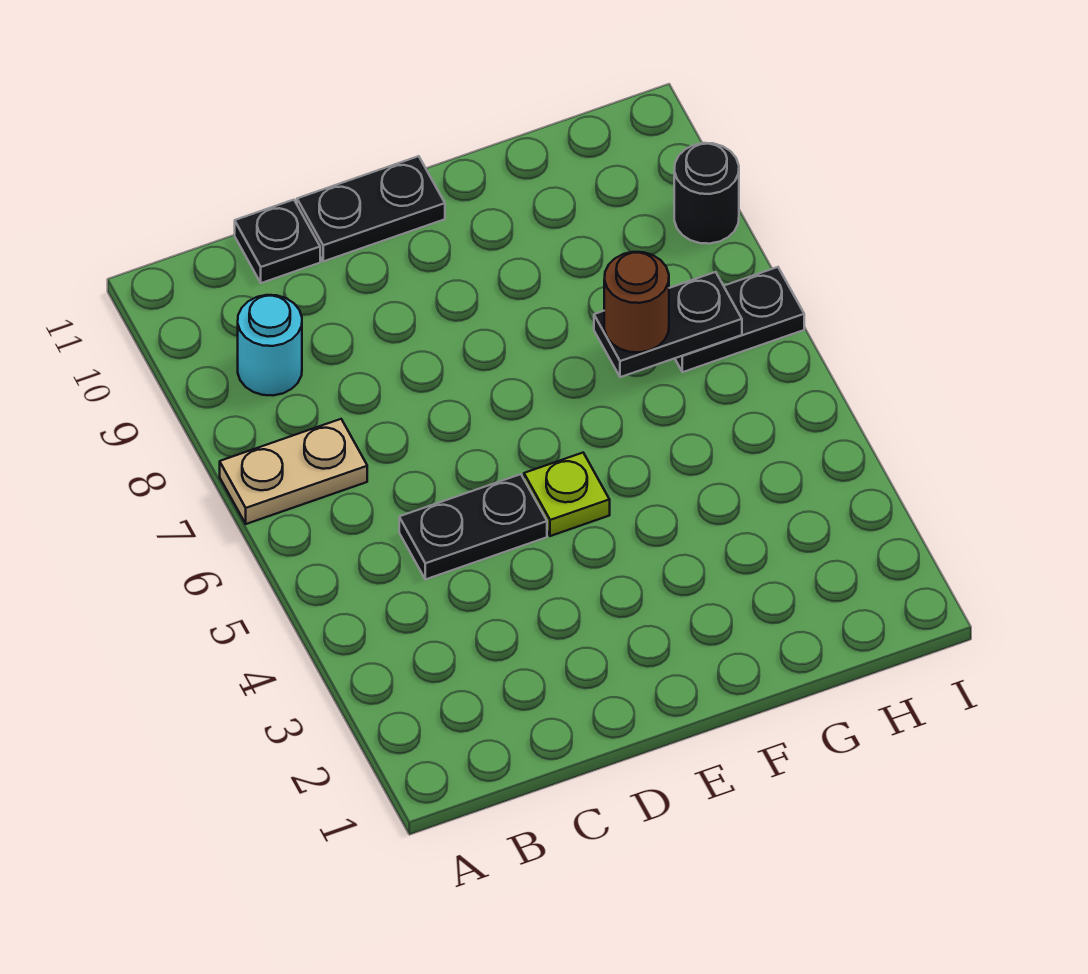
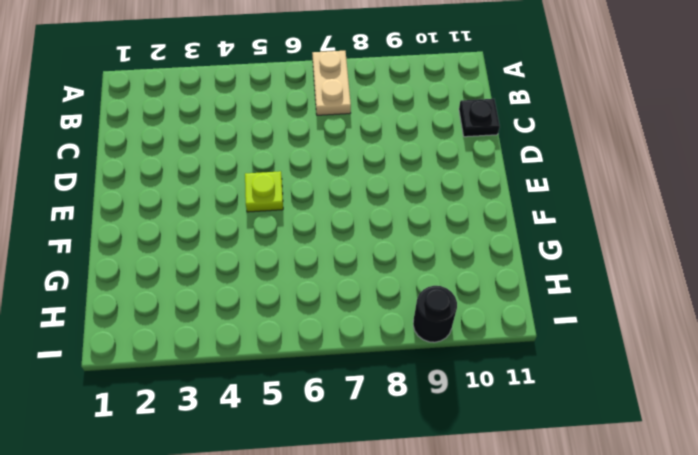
none -> cyan round brick B9 level 1
none -> black plate C5:D5 level 1

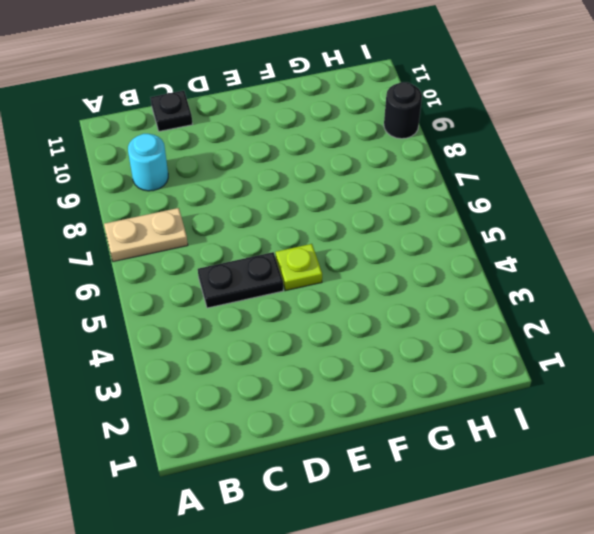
none -> black plate D11:E11 level 1
none -> black plate H7:I7 level 1

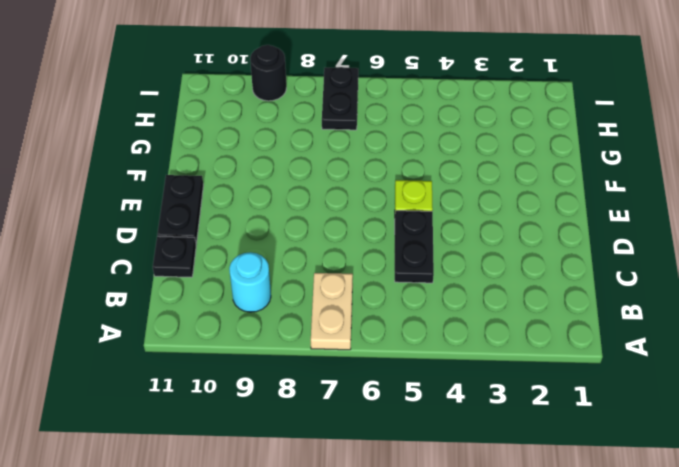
none -> black plate G7:H7 level 2
none -> brown round brick G7 level 3

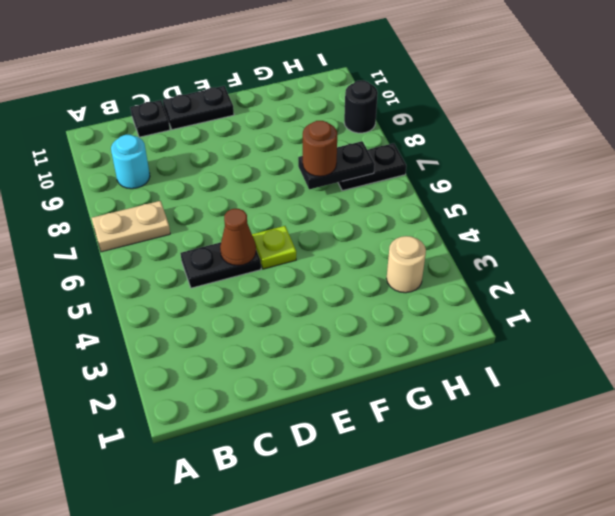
brown cone D5 level 2 -> none
tan round brick H3 level 1 -> none

